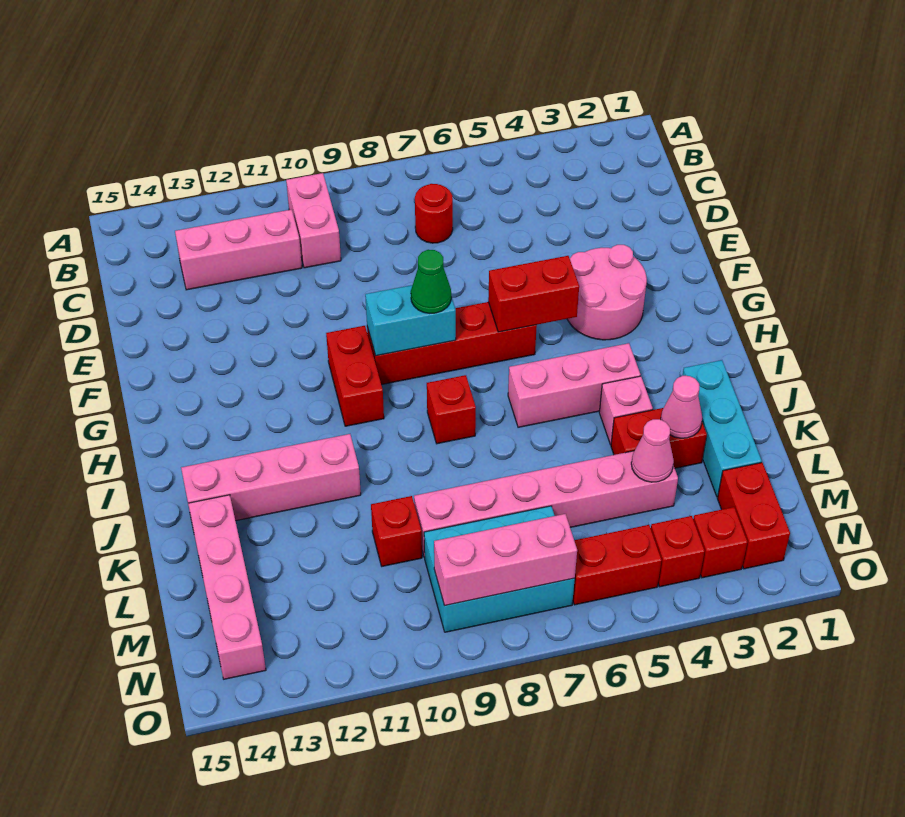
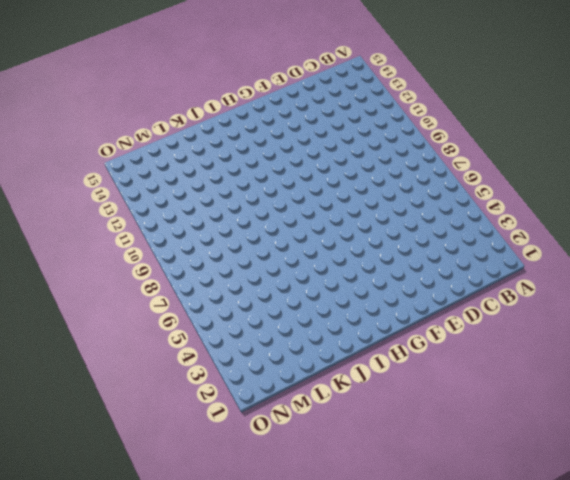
none -> pink brick B10:C10 level 1
none -> red round brick C7 level 1
none -> pink brick C11:C13 level 1

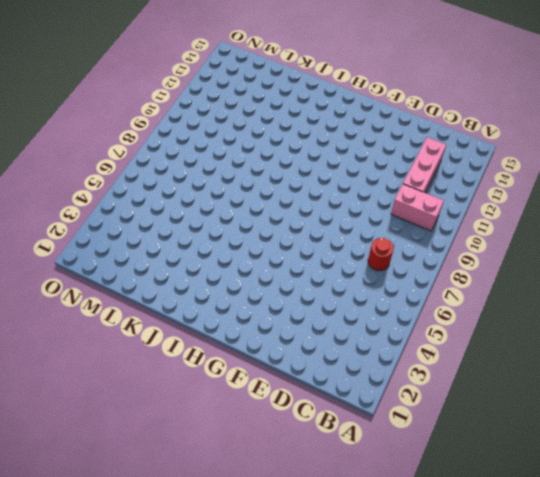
none -> pink round brick F3:G4 level 1
none -> red brick G6:G9 level 1
none -> red brick G10:H10 level 1

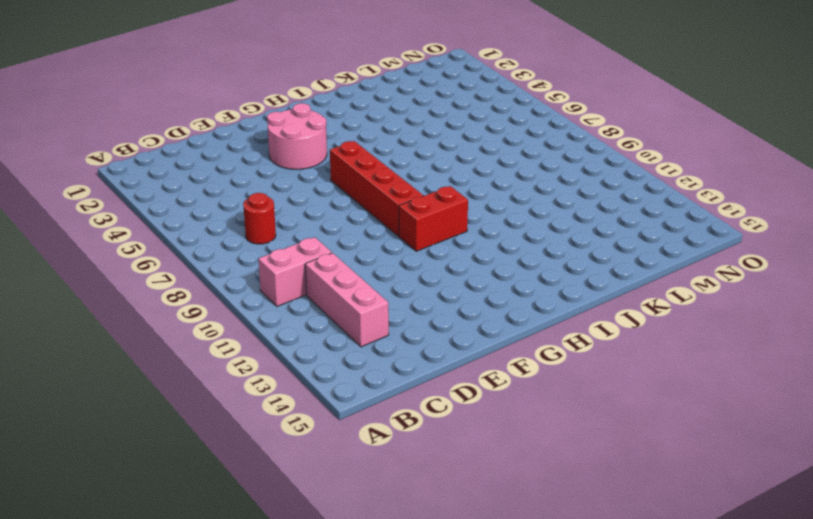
none -> pink brick I4:I6 level 1
none -> red brick I8 level 1
none -> cyan brick J2:L2 level 1

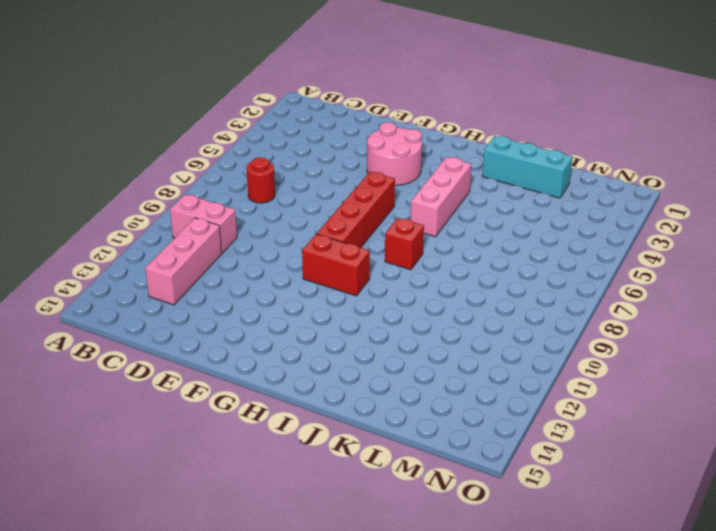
none -> pink brick J4 level 1
none -> pink brick J11:J14 level 1
none -> red brick K3:K4 level 1

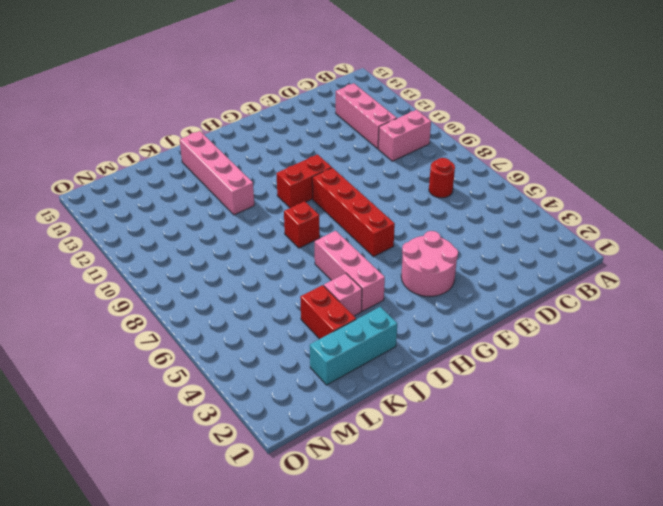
none -> pink brick K14:N14 level 1
none -> pink brick L4:L9 level 1
none -> red brick L10 level 1

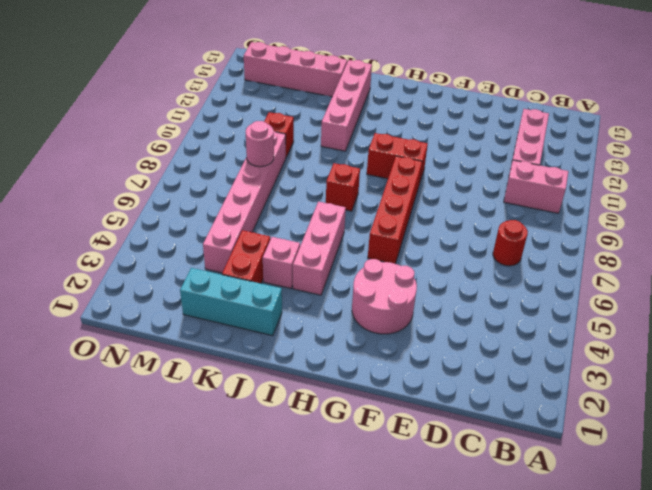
pink round brick L8 level 2 -> none
none -> red brick M2:N2 level 1
none -> cyan brick M7:N9 level 1
none -> red brick N3 level 1

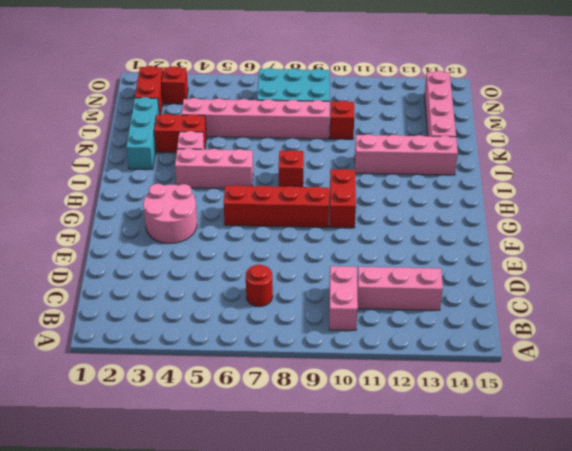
none -> red brick N4 level 1
none -> red brick N5:N6 level 1
none -> red brick G5:G6 level 2

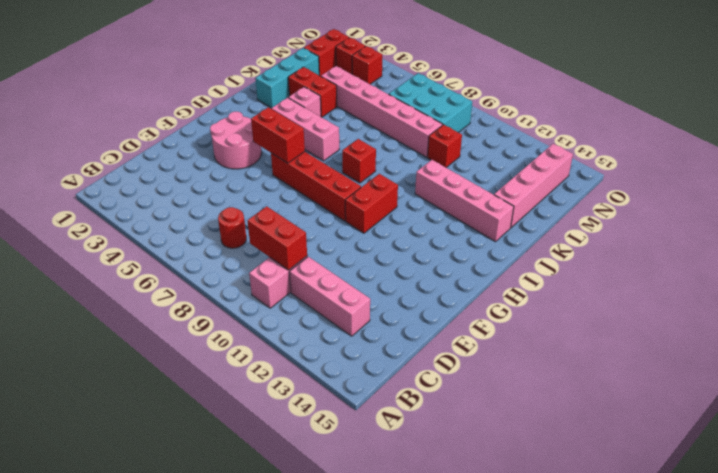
red brick C9:C10 level 2 -> red brick N5:N6 level 1
none -> cyan brick G8:G9 level 2
none -> pink cone K3 level 2
none -> pink cone L4 level 2

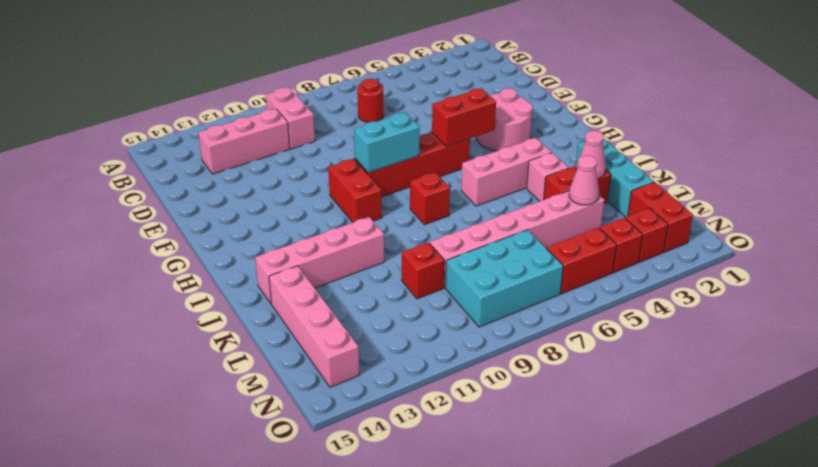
none -> pink brick N7:N9 level 2
none -> green cone G8 level 3

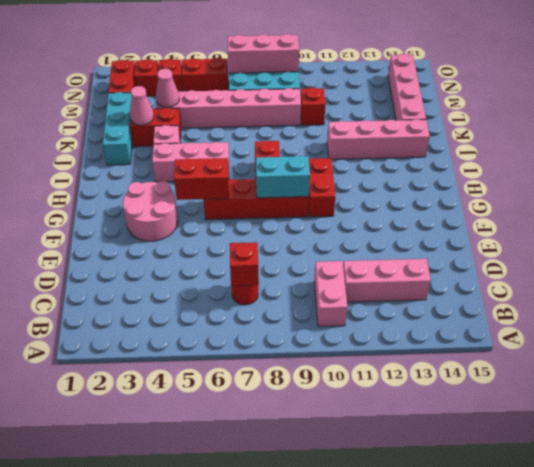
red brick C7 level 2 -> none
none -> green cone G8 level 3

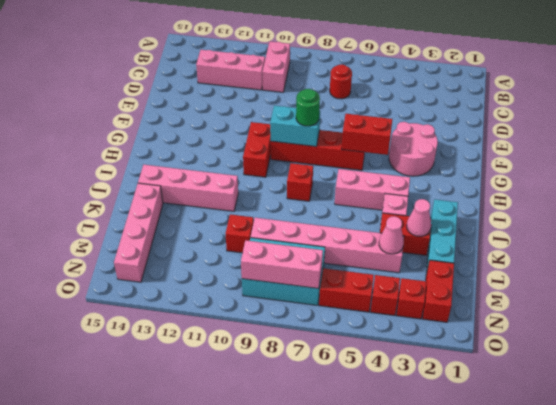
green round brick G8 level 3 -> green cone G8 level 3

